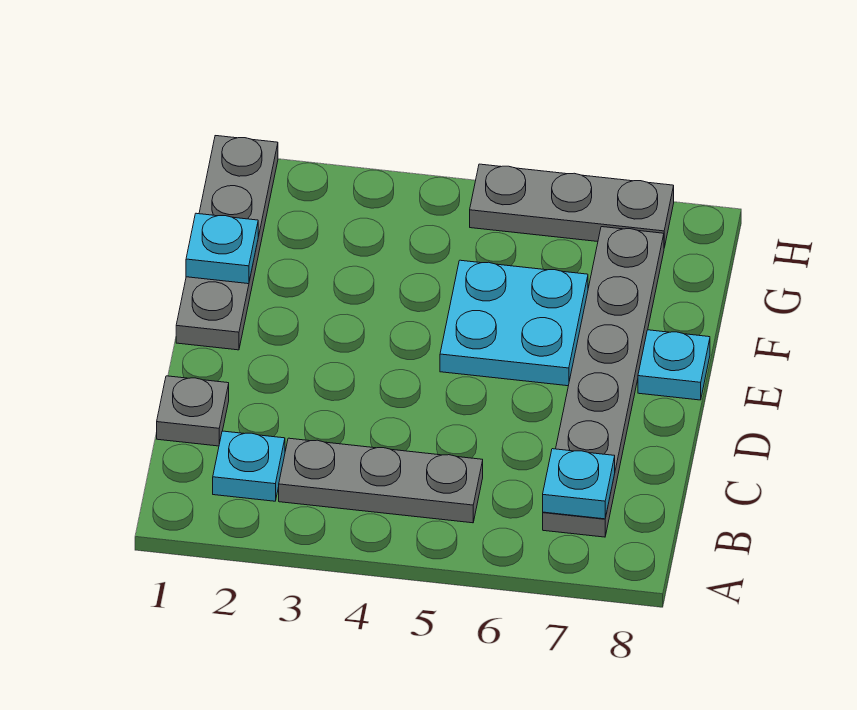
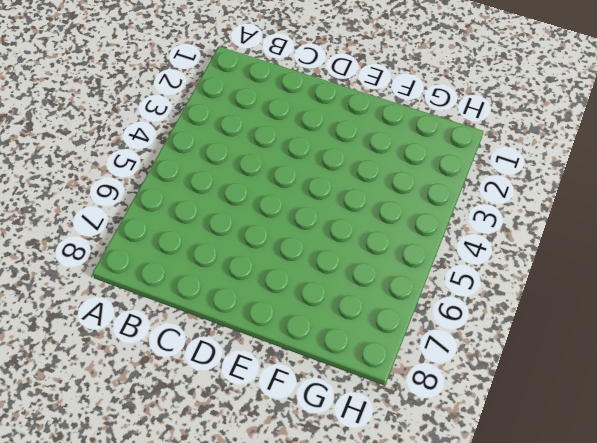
none -> cyan plate B2 level 1
none -> grey plate B3:B5 level 1

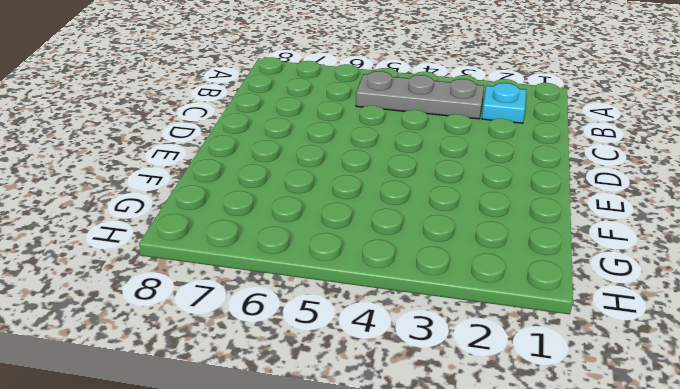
none -> grey plate B7:G7 level 1
none -> grey plate C1 level 1

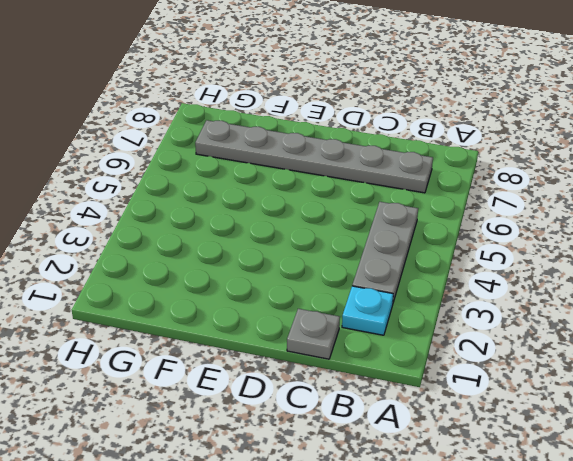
none -> grey plate E1:H1 level 1
none -> cyan plate E5:F6 level 1

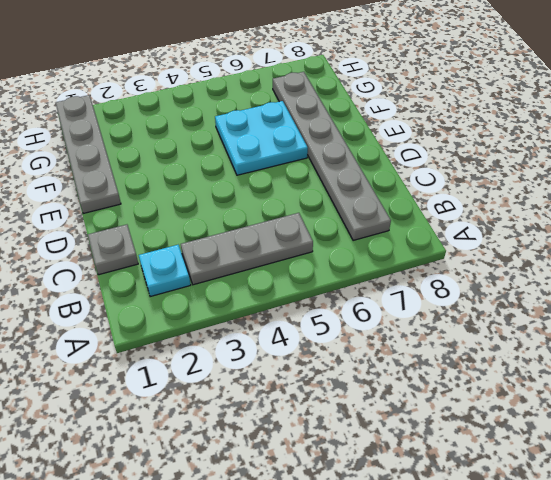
none -> cyan plate E8 level 1
none -> grey plate H5:H7 level 1

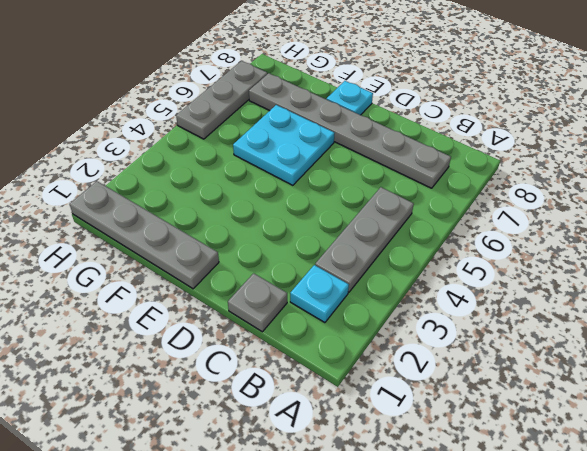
none -> cyan plate B7 level 2
none -> cyan plate F1 level 2

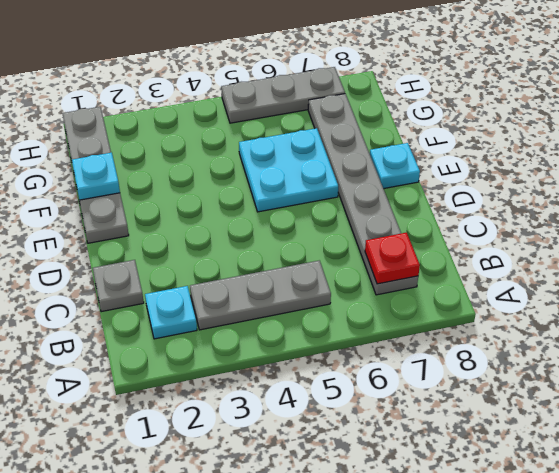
red plate B7 level 2 -> cyan plate B7 level 2

